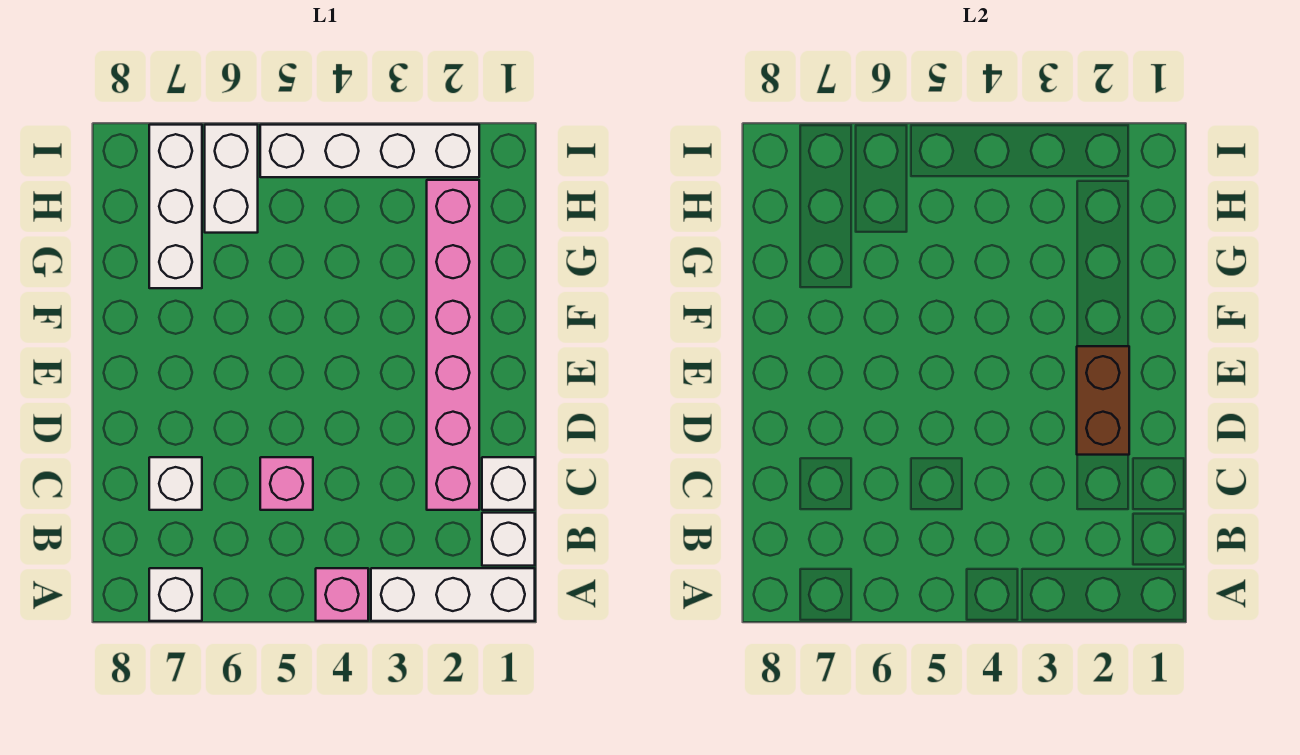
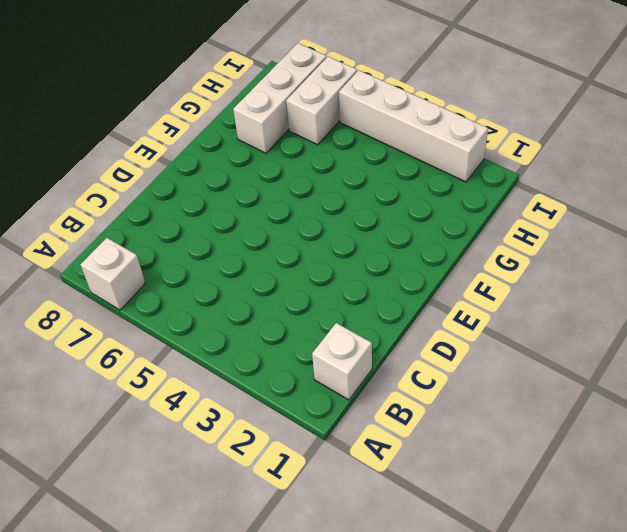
none -> white brick A1:A3 level 1
none -> pink brick A4 level 1
none -> white brick C1 level 1

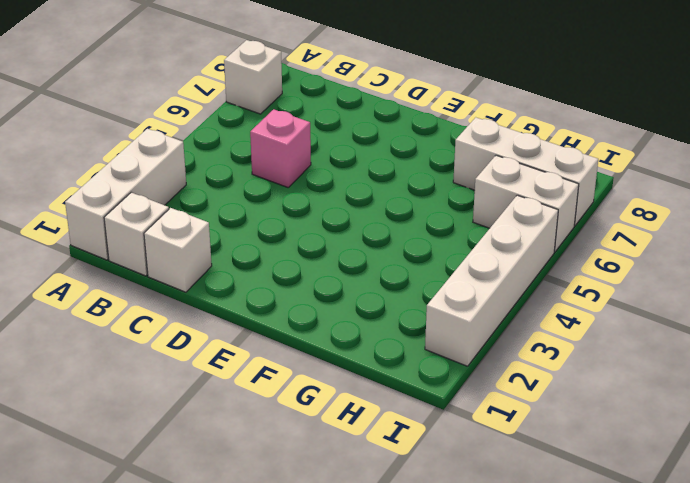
none -> pink brick A4 level 1
none -> pink brick C2:H2 level 1
none -> white brick C7 level 1

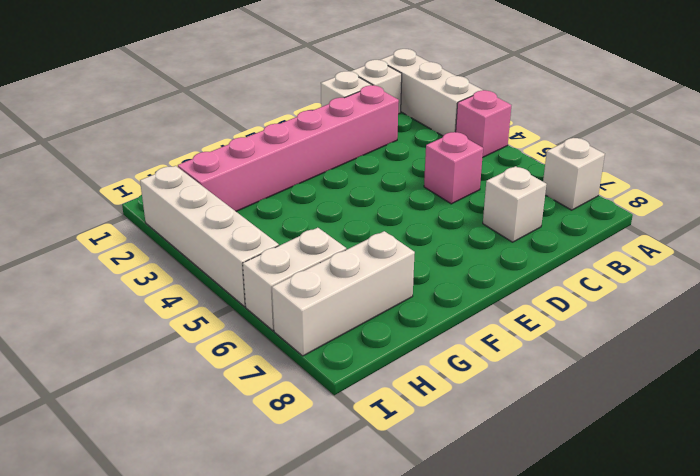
none -> brown brick D2:E2 level 2

